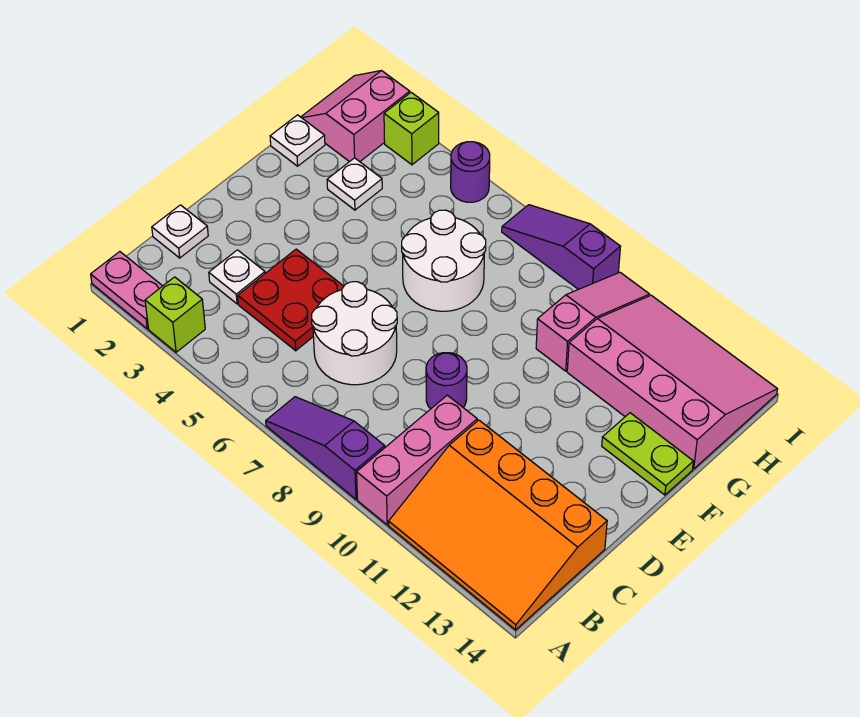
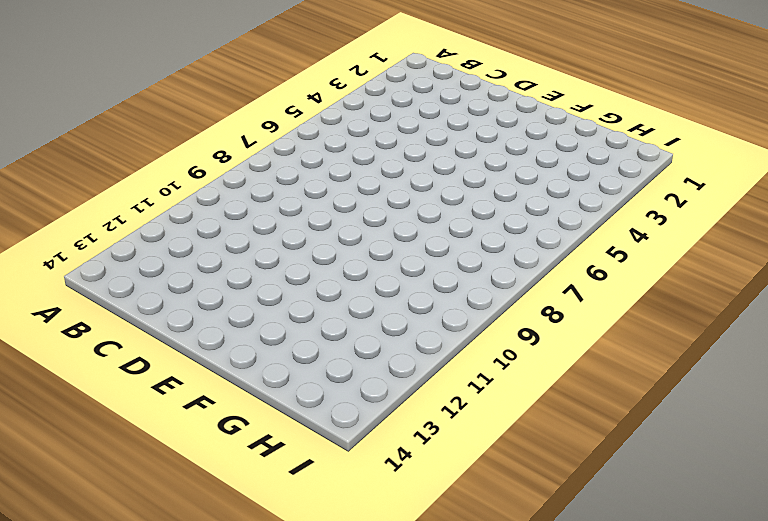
none -> pink plate A1:A2 level 1
none -> lime brick A3 level 1
none -> purple slope A7:A9 level 1 top 9

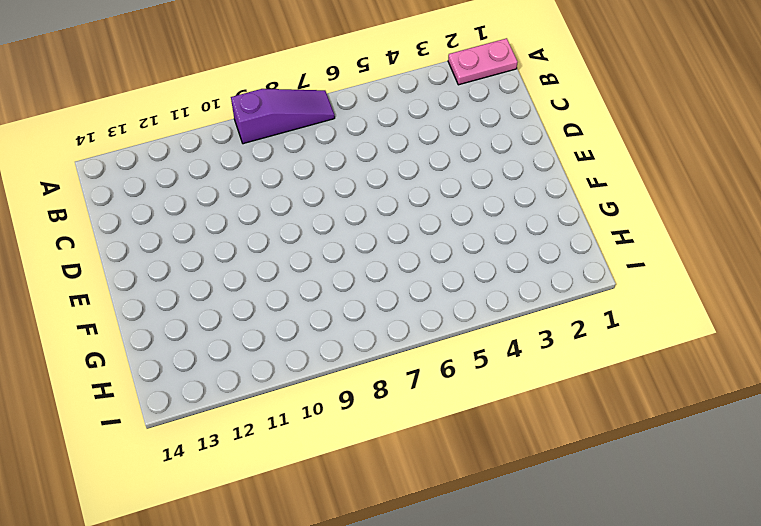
none -> lime brick A3 level 1
none -> pink brick A10:C10 level 1
none -> orange slope A11:C14 level 1 top C

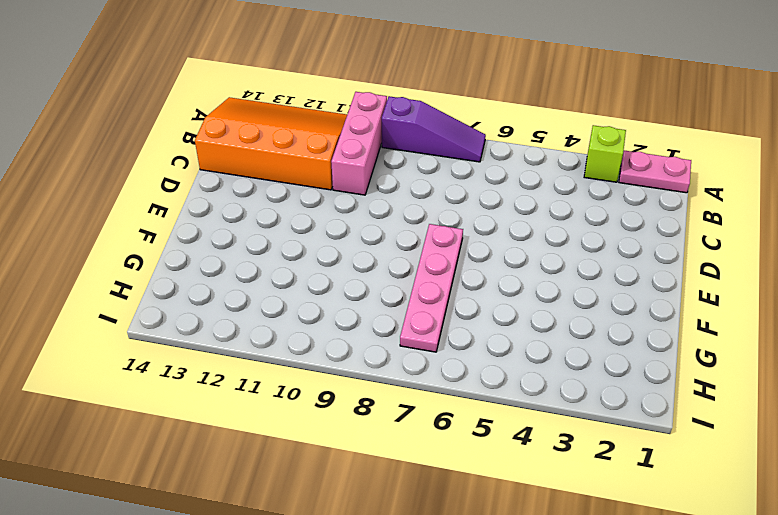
pink plate E7:H7 level 1 -> white round brick F6:G7 level 1
none -> white plate C1 level 1
none -> white plate C3 level 1
none -> red plate C4:D5 level 1

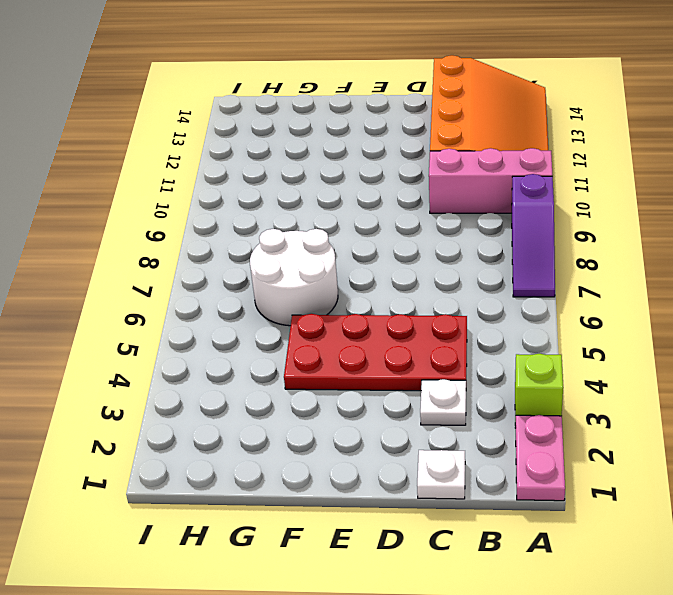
red plate C4:F5 level 1 -> red plate C4:D5 level 1
none -> white round brick C6:D7 level 1
none -> purple round brick D9 level 1
none -> lime plate F13:F14 level 1

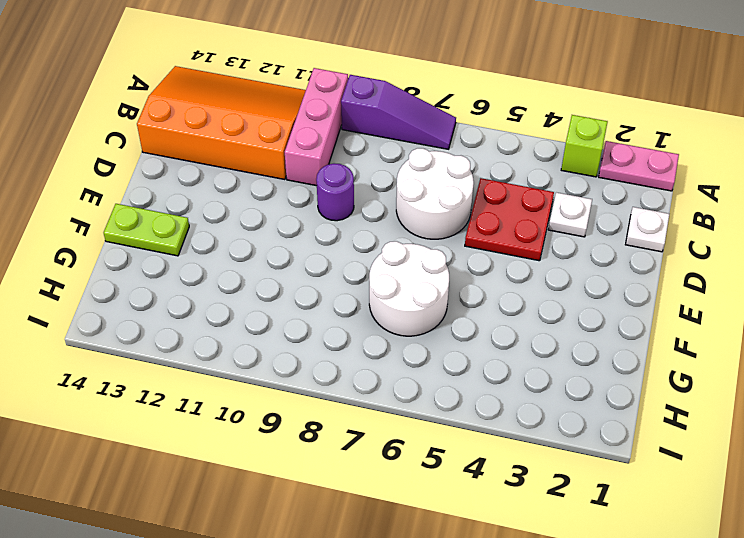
none -> white plate G1 level 1
none -> white plate G3 level 1
none -> pink slope G10:I10 level 1 top G

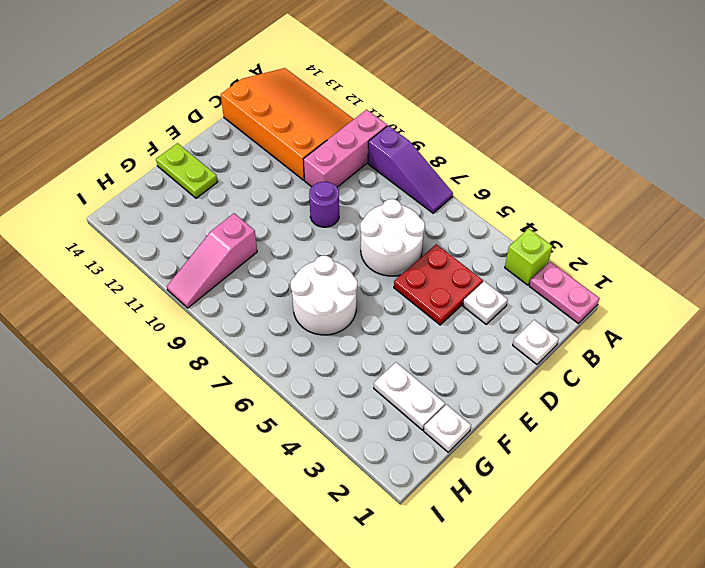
white plate G2:G3 level 1 -> white plate G3 level 1
none -> pink slope G11:I14 level 1 top G
none -> pink slope H1:I2 level 1 top 2
none -> lime brick I3 level 1

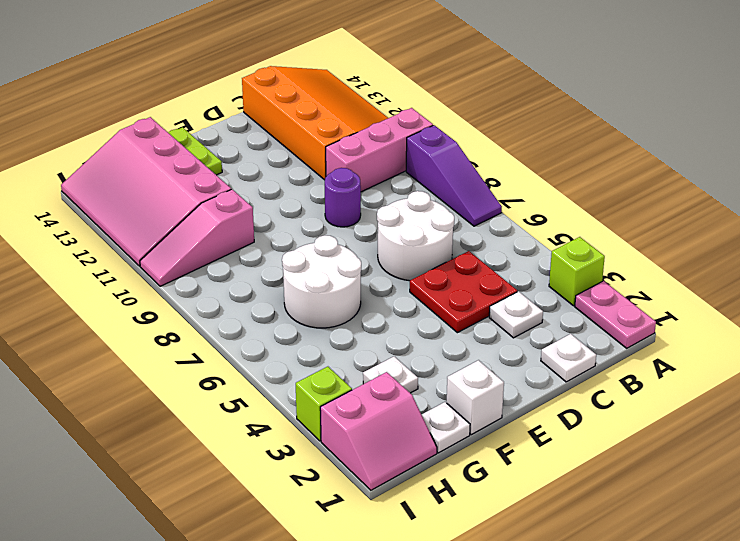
white brick F1 level 1 -> none
none -> purple round brick I5 level 1
none -> purple slope I7:I9 level 1 top 9

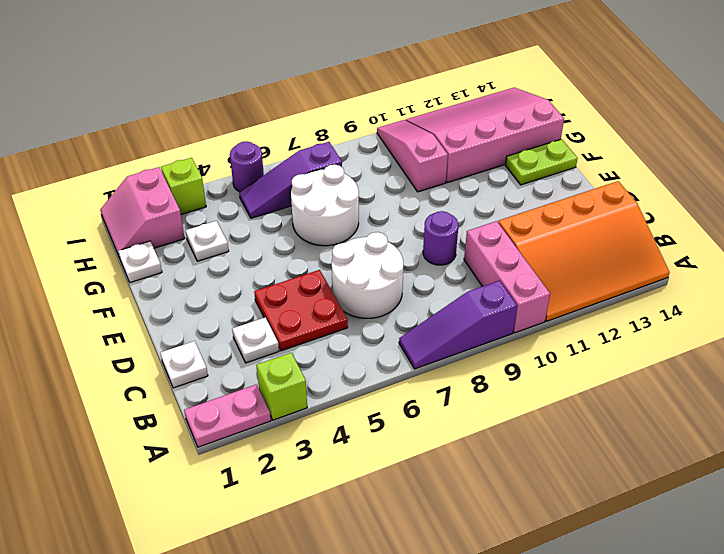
purple slope H5:H7 level 1 top 7 -> purple slope I7:I9 level 1 top 9

